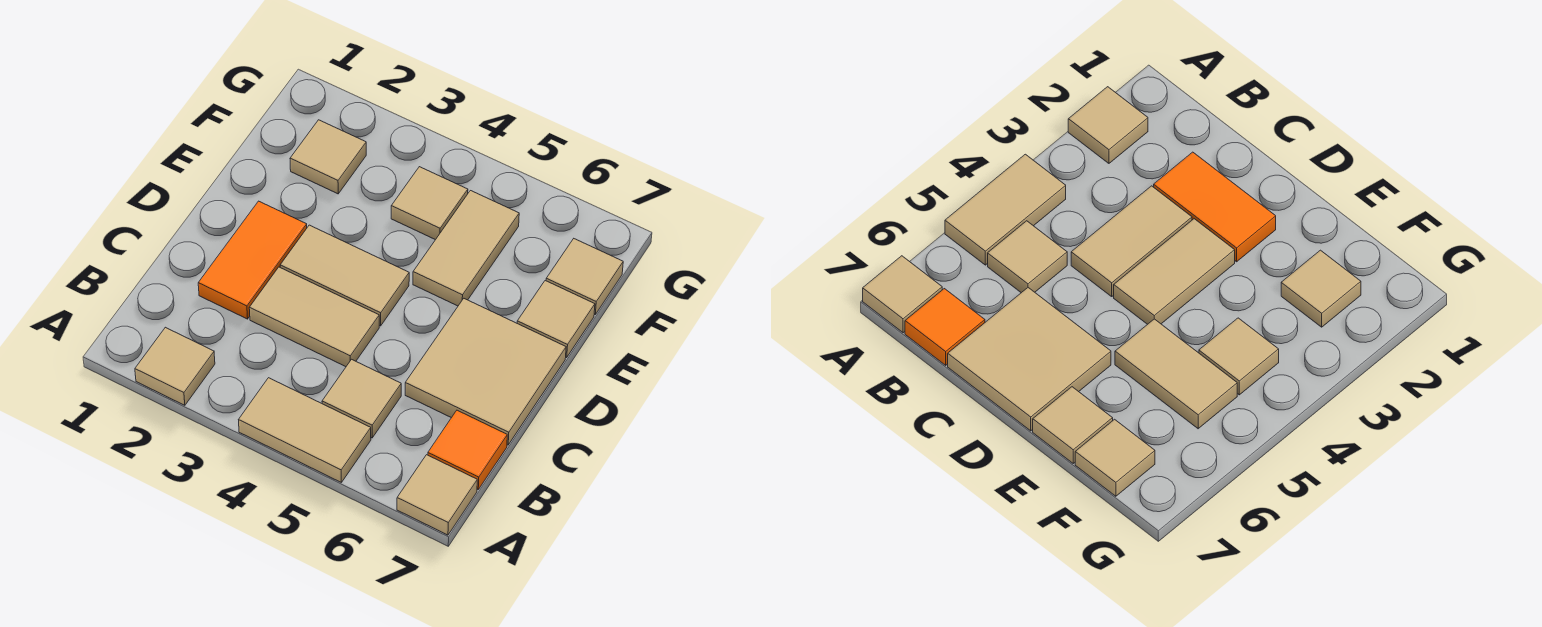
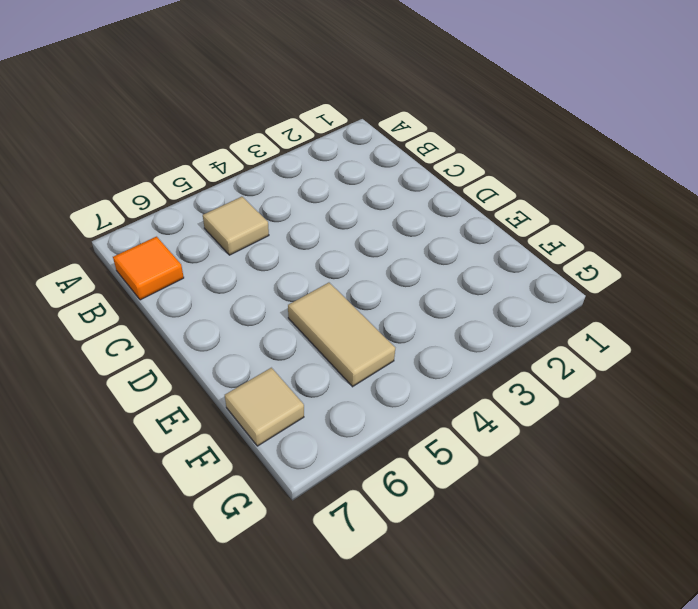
none -> tan tile A2 level 1
none -> tan tile A4:A5 level 1
none -> tan tile A7 level 1

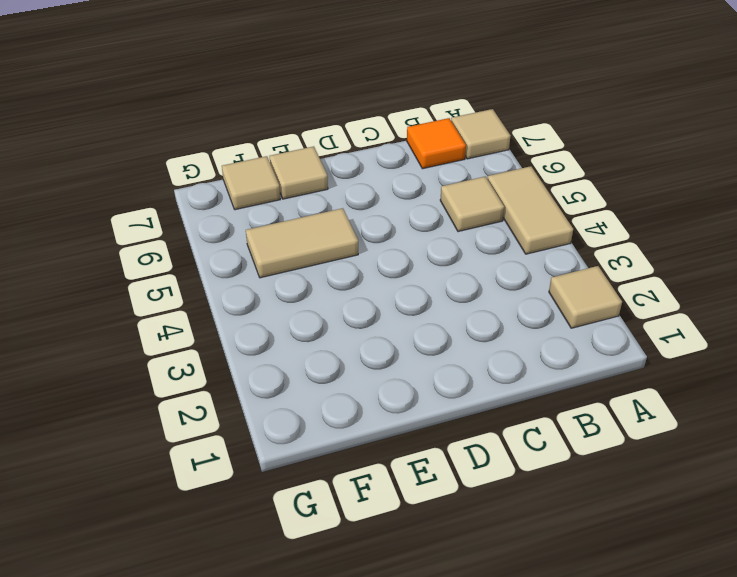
none -> orange tile C2:D2 level 1
none -> tan tile C3:C4 level 1
none -> tan tile C6:D7 level 1

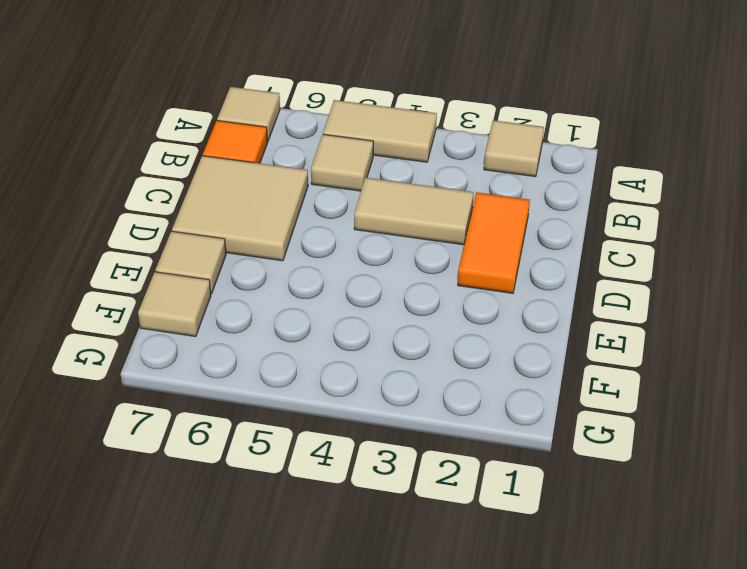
none -> tan tile D3:D4 level 1
none -> tan tile E5:F5 level 1
none -> tan tile F2 level 1

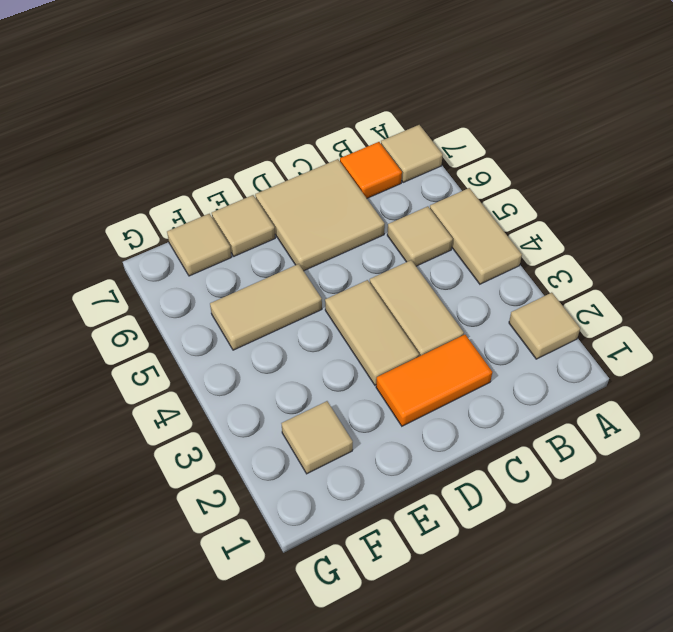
none -> tan tile F4 level 1

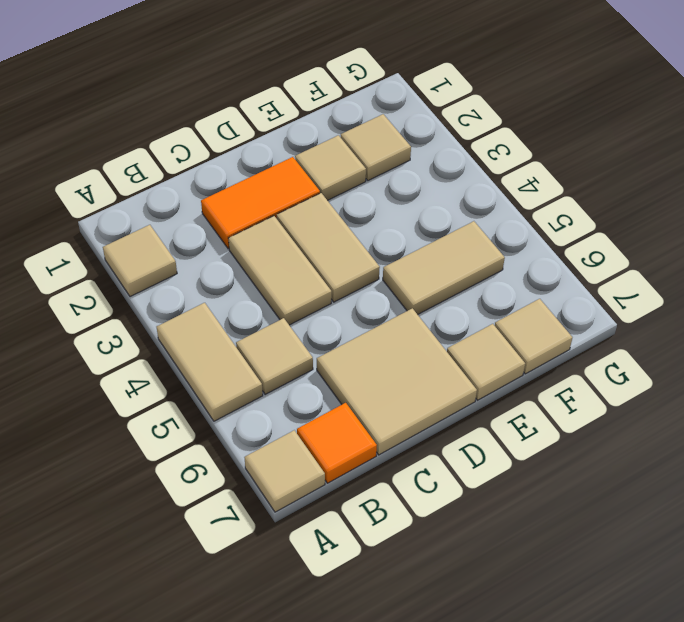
tan tile E2 level 1 -> tan tile F4 level 1

